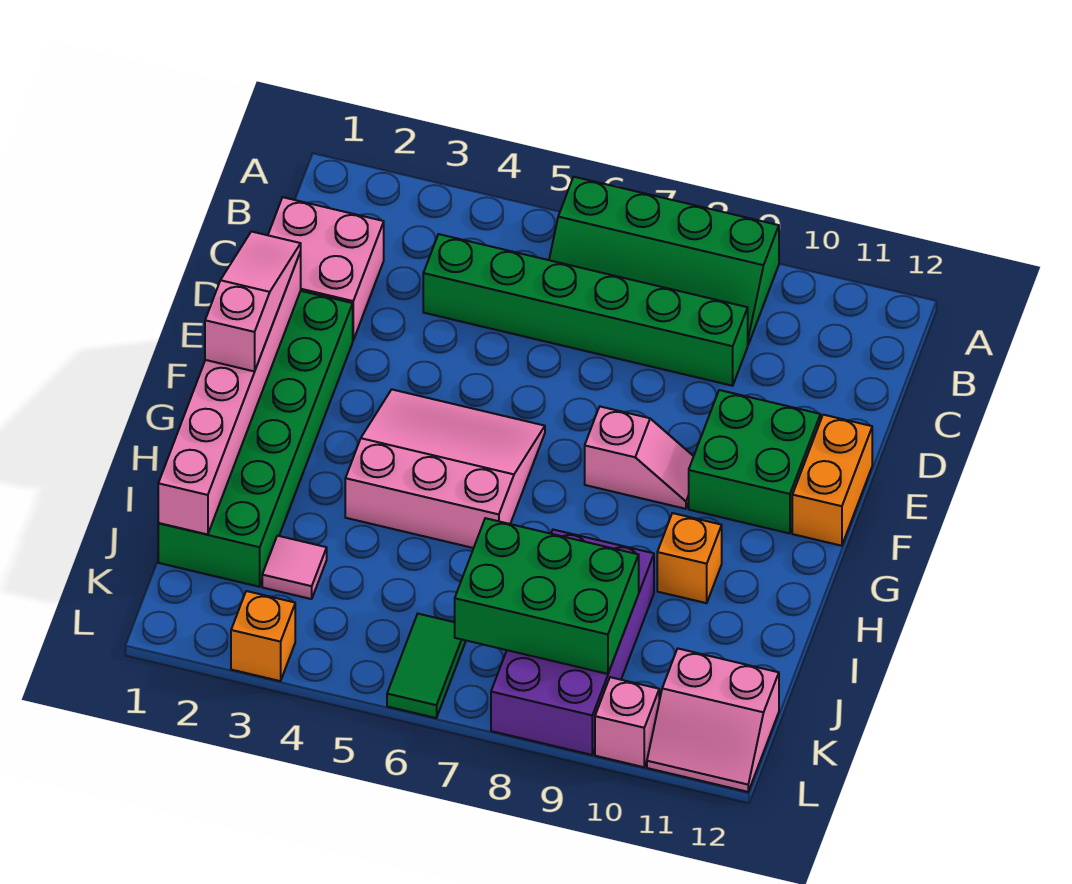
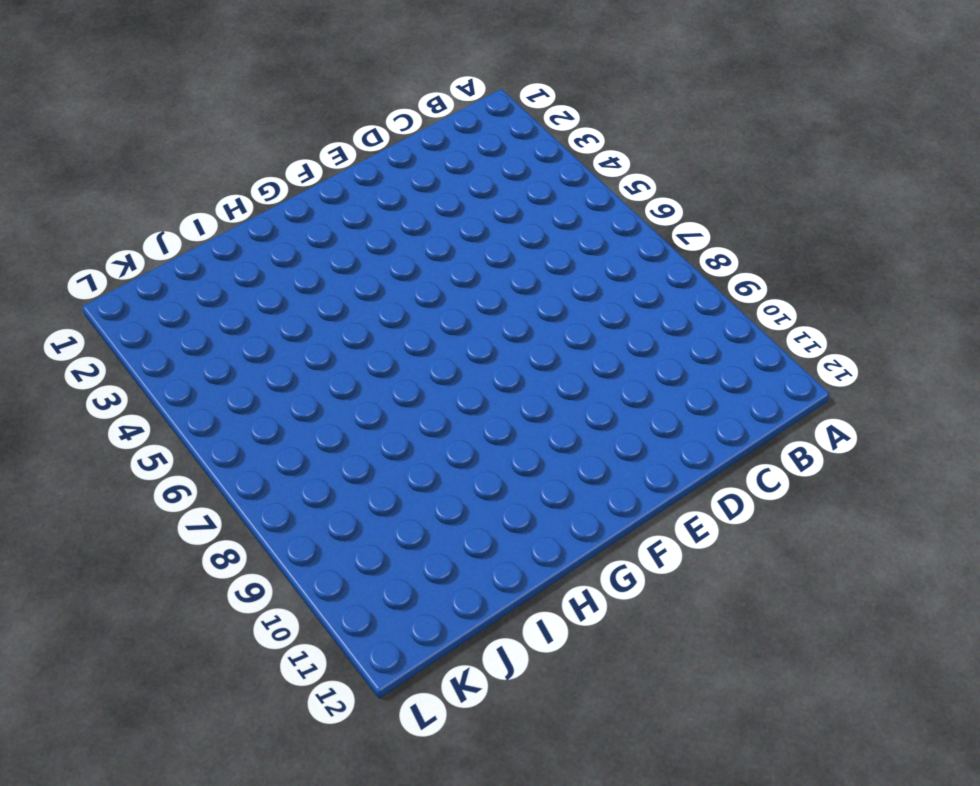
none -> green slope A6:B9 level 1 top A
none -> pink brick C1:D2 level 1
none -> green brick C4:C9 level 1

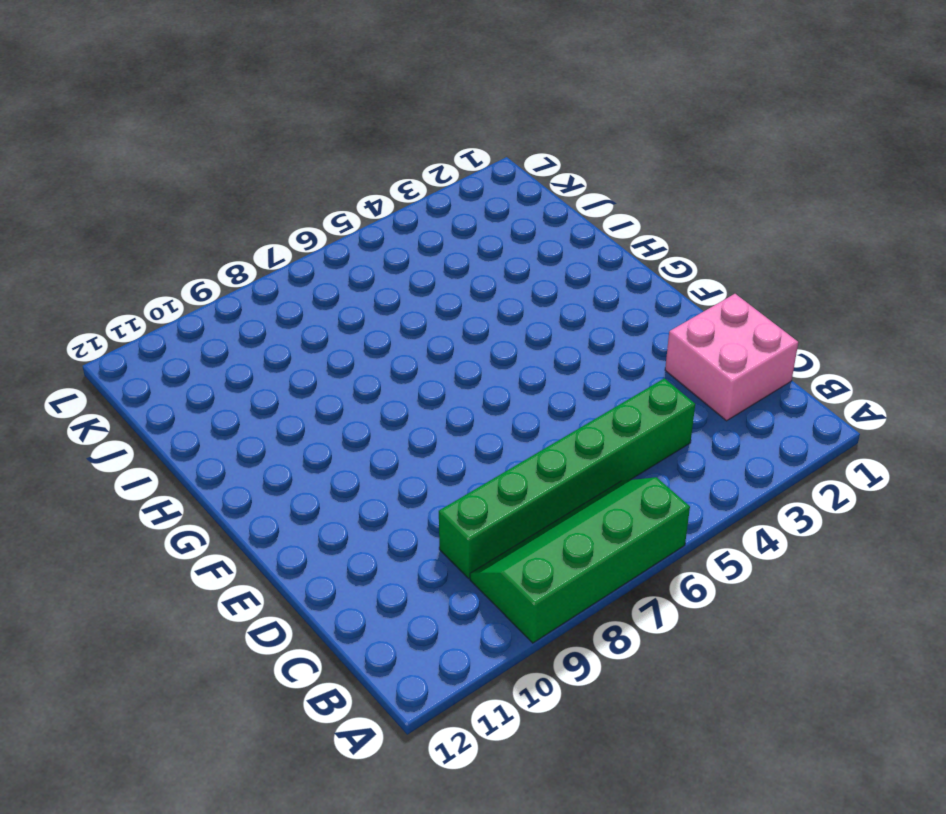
none -> green brick E1:J2 level 1
none -> green brick E10:F11 level 1
none -> orange brick E12:F12 level 1

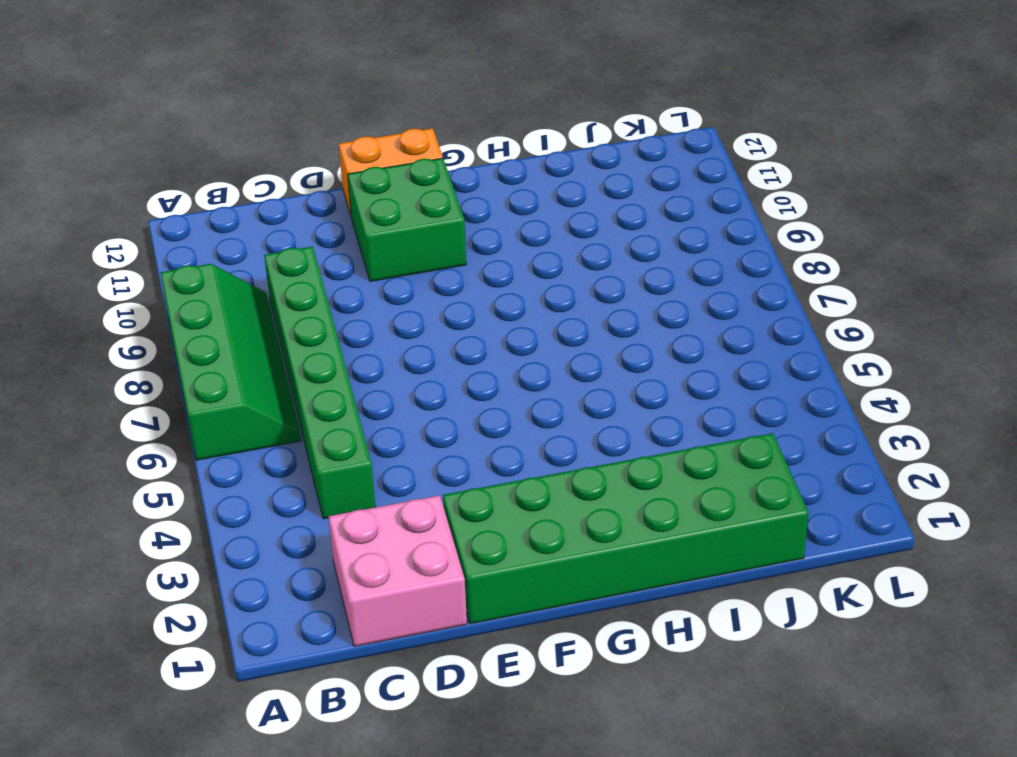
none -> pink slope F4:H6 level 1 top H
none -> pink slope F8:F9 level 1 top 8
none -> orange brick H10 level 1

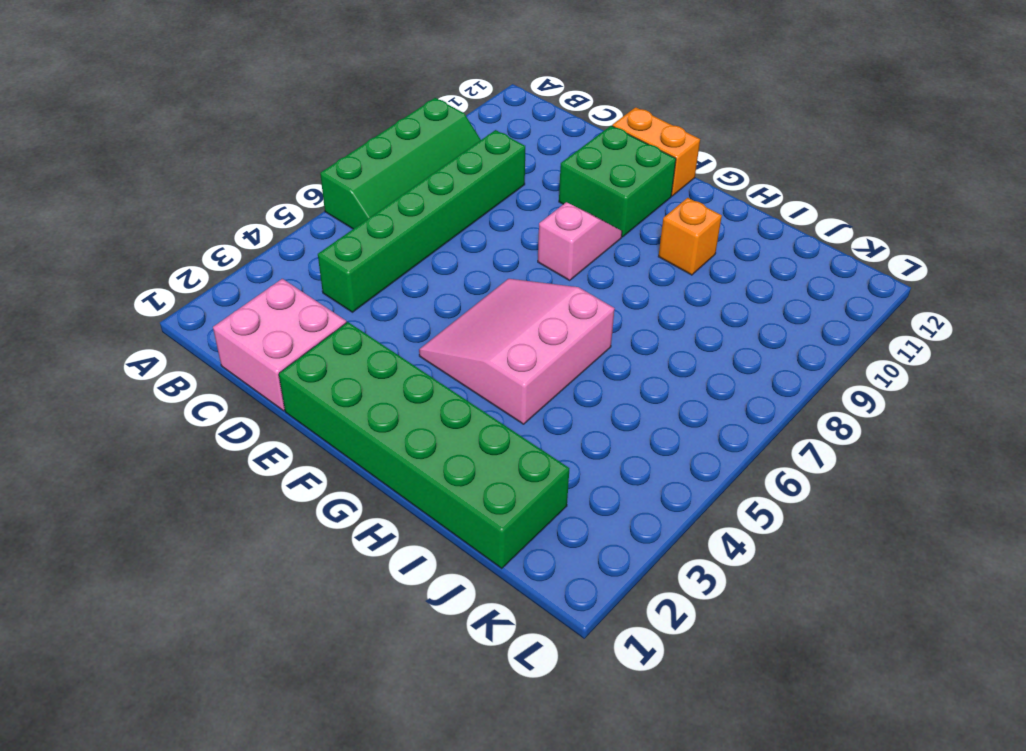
none -> purple brick I8:L9 level 1
none -> pink tile J3 level 1
none -> green tile K6:L6 level 1

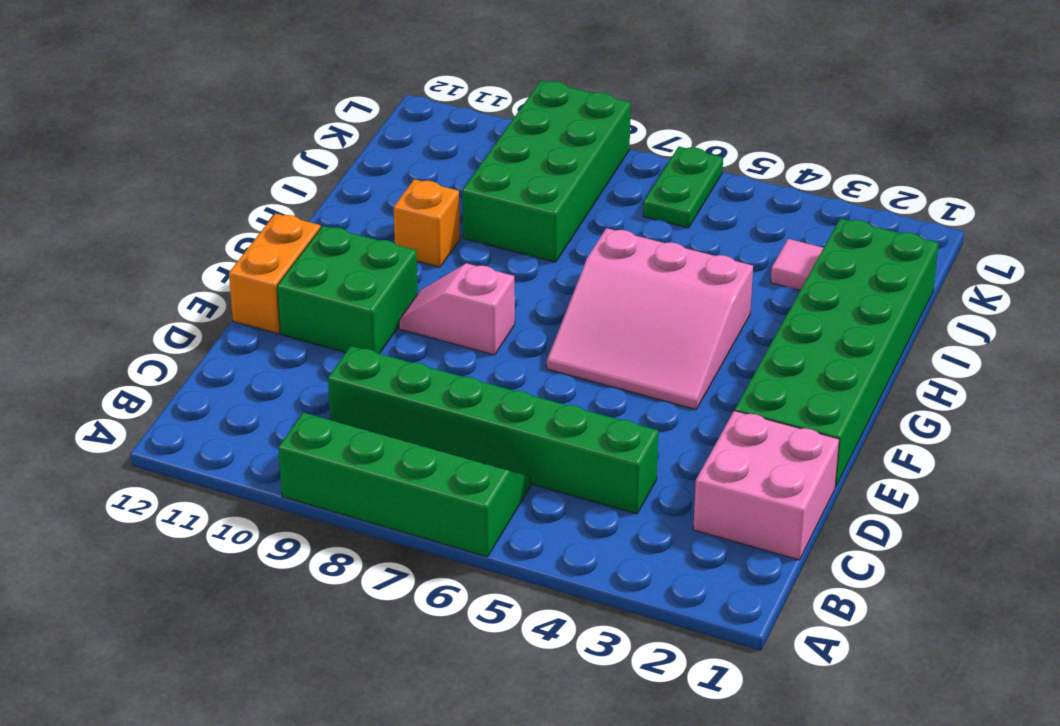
green brick I8:L9 level 1 -> purple brick I8:L9 level 1
green plate K6:L6 level 1 -> green tile K6:L6 level 1
none -> pink slope K11:L12 level 1 top K
none -> orange brick L3 level 1
none -> pink brick L10 level 1

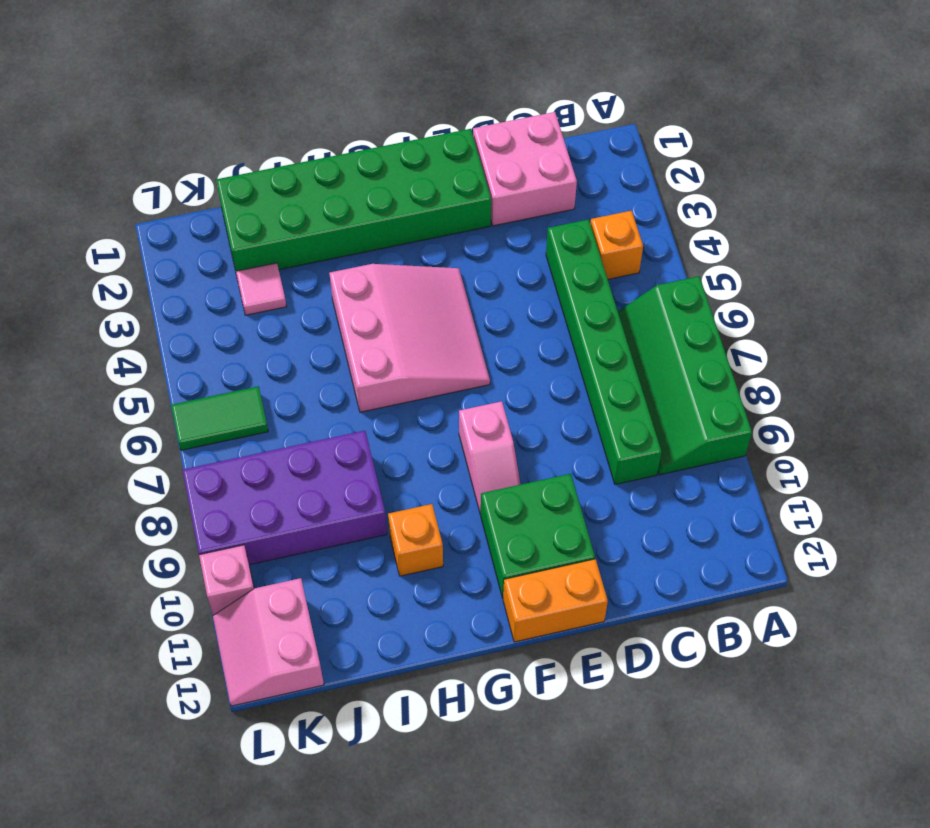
orange brick B4 level 1 -> orange brick L3 level 1
none -> pink brick E1:J1 level 2
none -> green brick J7:K9 level 2
none -> pink slope E1:G1 level 3 top G

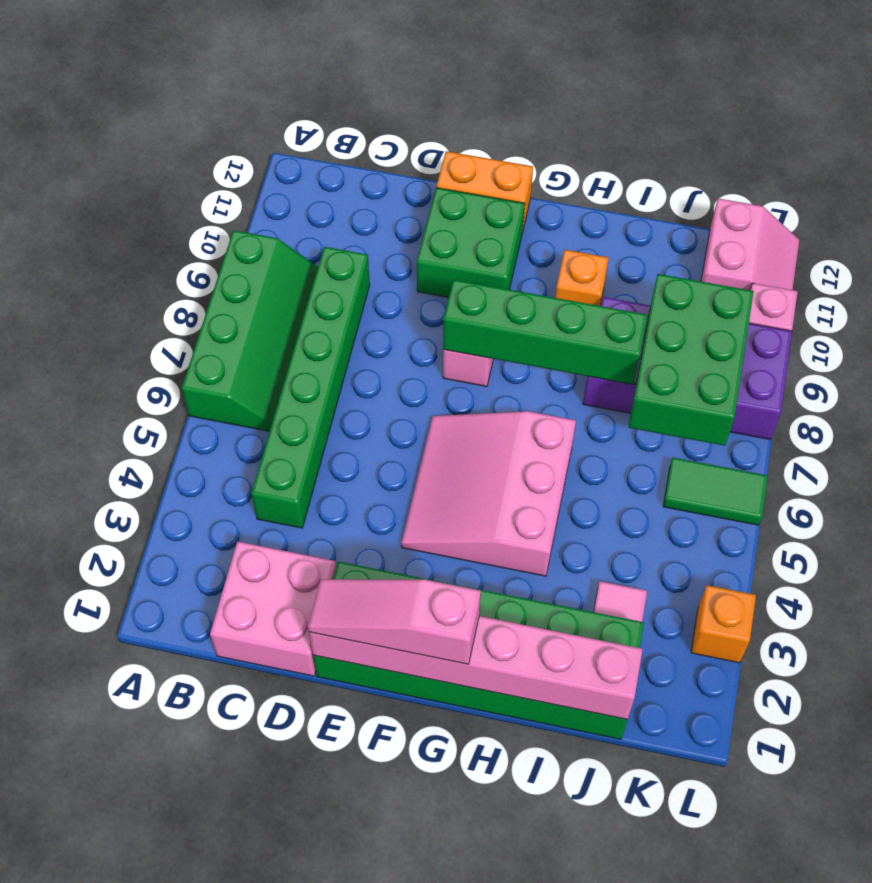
green brick F8:I8 level 2 -> none

